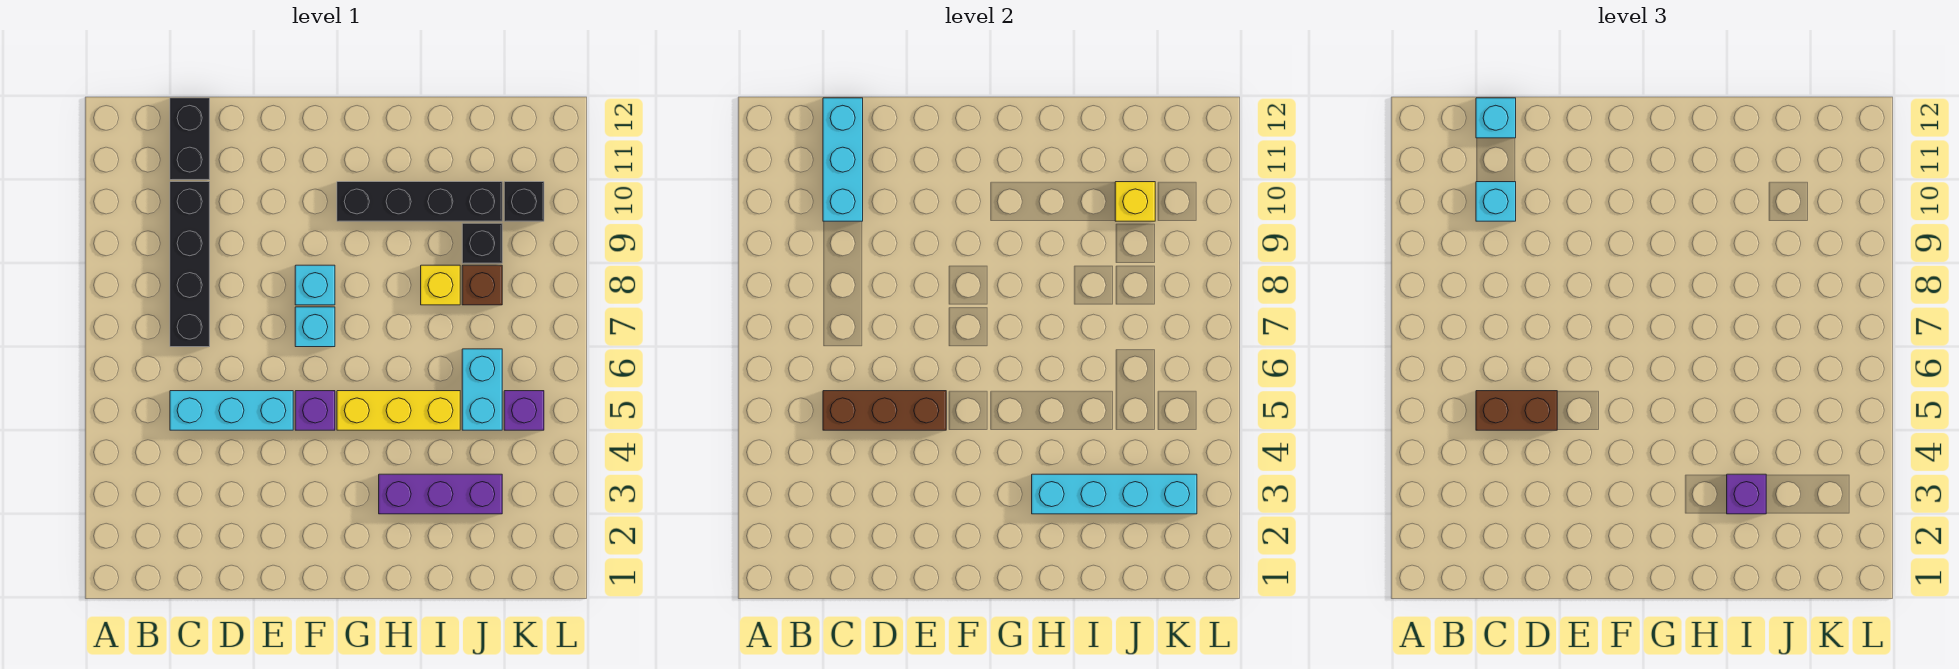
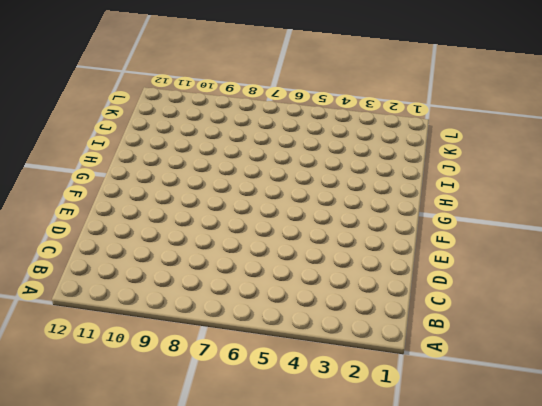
none -> cyan brick C5:E5 level 1
none -> black brick C7:C10 level 1
none -> black brick C11:C12 level 1

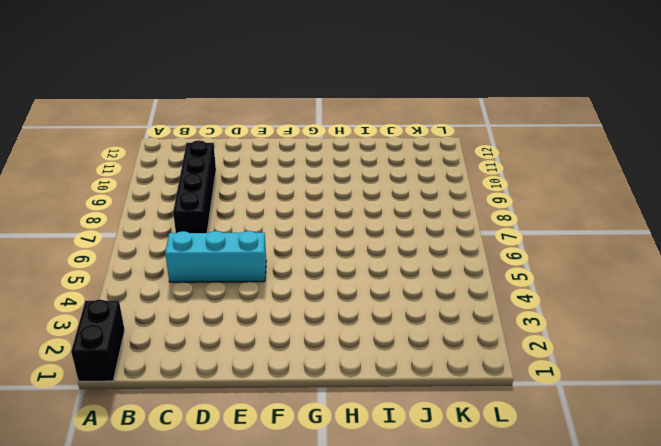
black brick A1:A2 level 1 -> black brick C11:C12 level 1
none -> purple brick F5 level 1
none -> cyan brick F7 level 1
none -> cyan brick F8 level 1

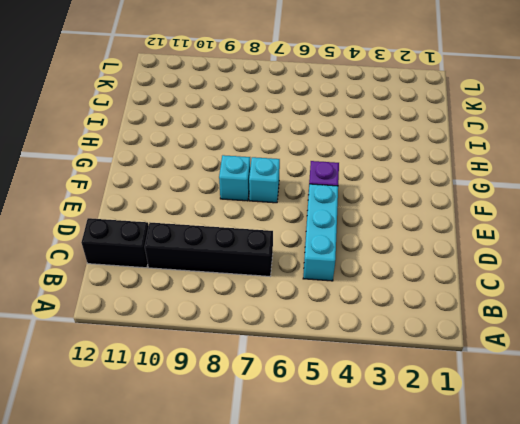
none -> yellow brick G5:I5 level 1
none -> black brick G10:J10 level 1
none -> purple brick H3:J3 level 1

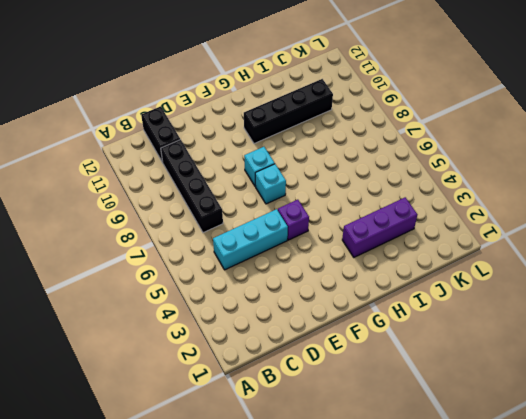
none -> yellow brick G5:I5 level 1
none -> yellow brick I8 level 1
none -> cyan brick J5:J6 level 1

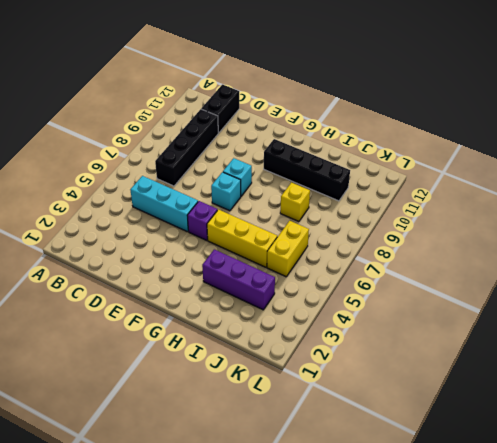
yellow brick J5:J6 level 1 -> cyan brick J5:J6 level 1
none -> brown brick J8 level 1
none -> black brick J9 level 1
none -> purple brick K5 level 1

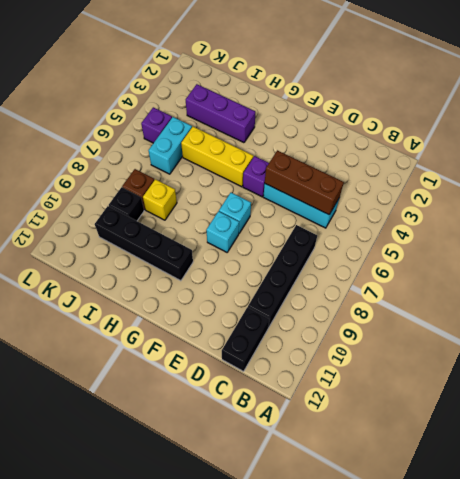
none -> black brick K10 level 1
none -> cyan brick C10:C12 level 2
none -> cyan brick H3:K3 level 2

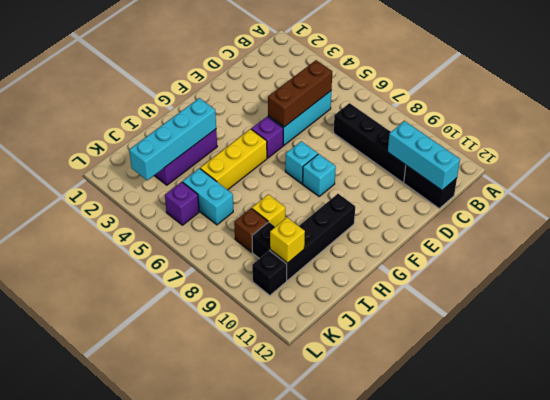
none -> brown brick C5:D5 level 3
none -> cyan brick C10 level 3
none -> cyan brick C12 level 3

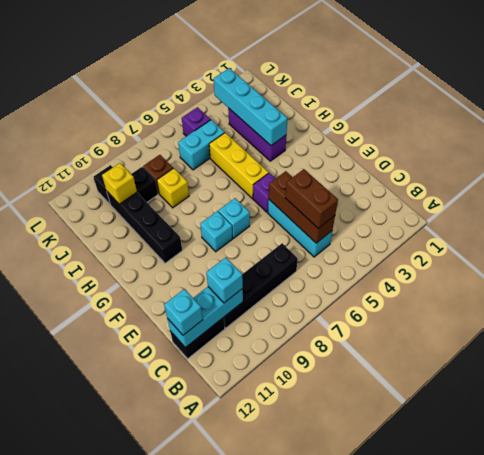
none -> purple brick I3 level 3

